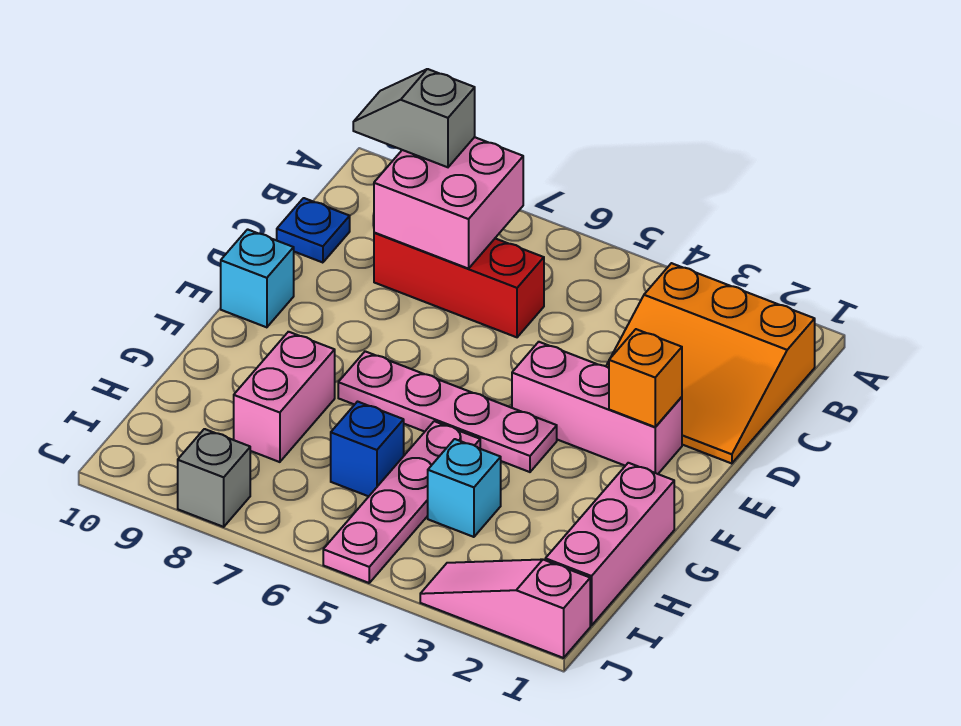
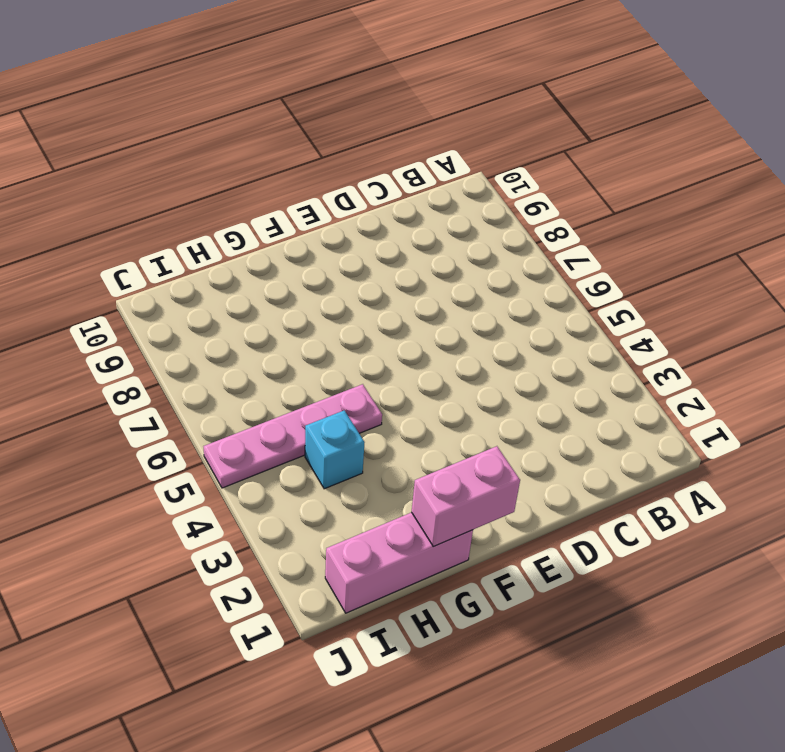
pink brick F1:G1 level 2 -> pink brick G8:H8 level 1
none -> orange slope B1:D3 level 1 top B
none -> red brick C6:C8 level 1
none -> blue plate C10 level 1

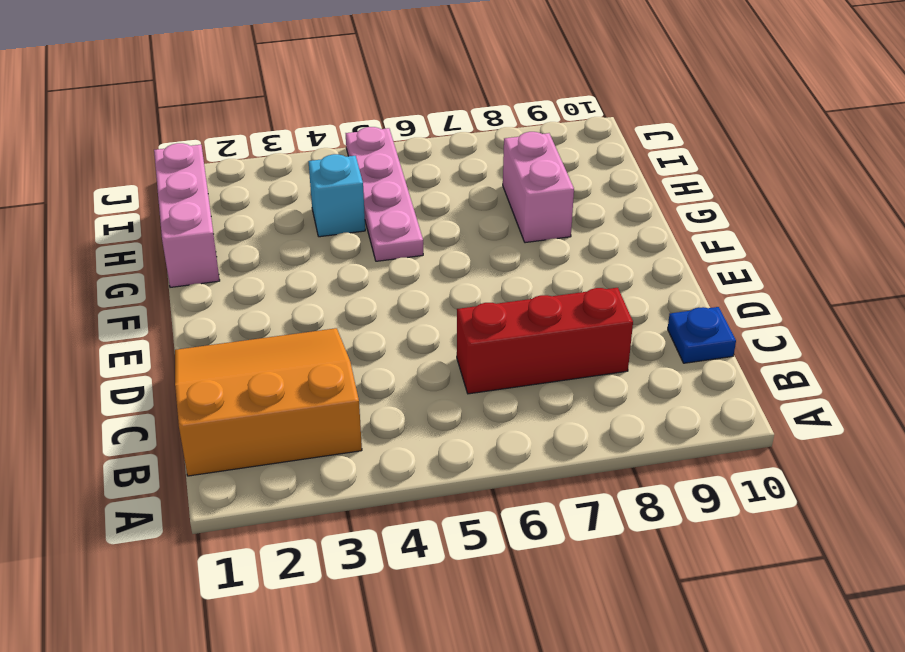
none -> pink brick E2:E4 level 1
none -> cyan brick E10 level 1
none -> pink plate F4:F7 level 1

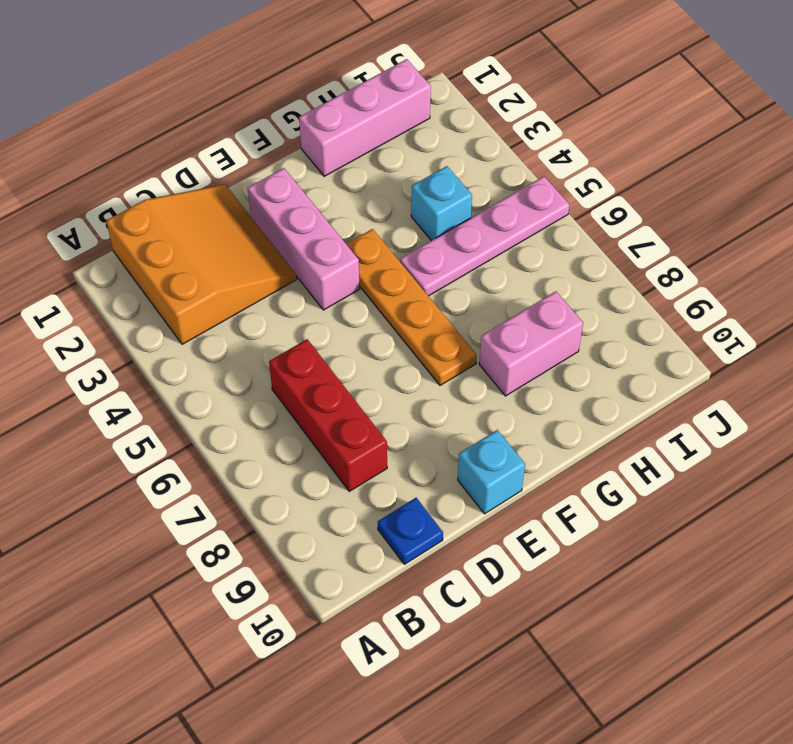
orange plate F4:F7 level 1 -> pink plate F4:F7 level 1
none -> blue brick H6 level 1
none -> pink slope J1:J3 level 1 top 1
none -> grey brick J8 level 1

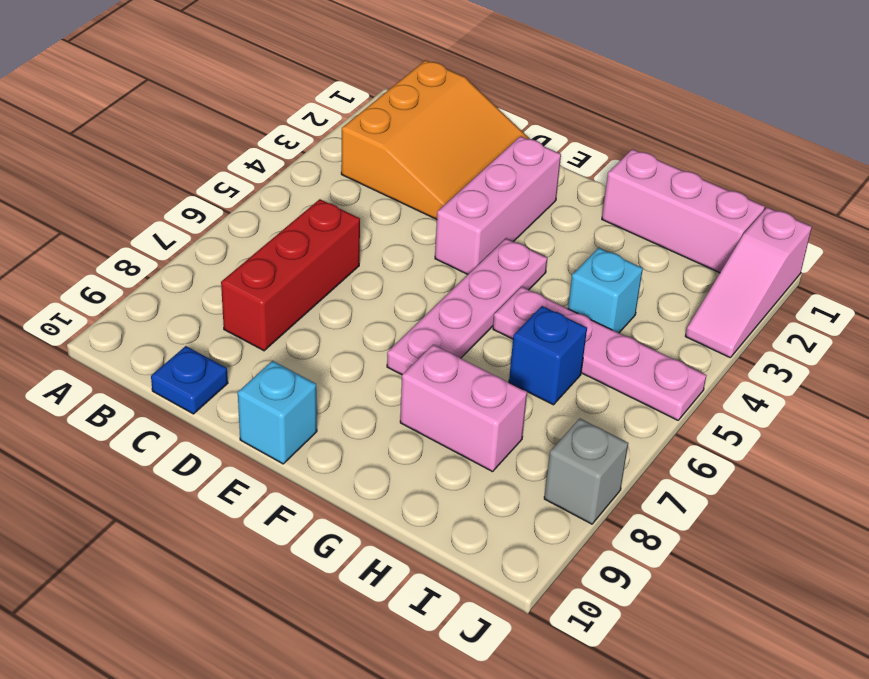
none -> pink brick B7:C8 level 2
none -> orange brick E2 level 2
none -> grey slope B8:B9 level 3 top 8

